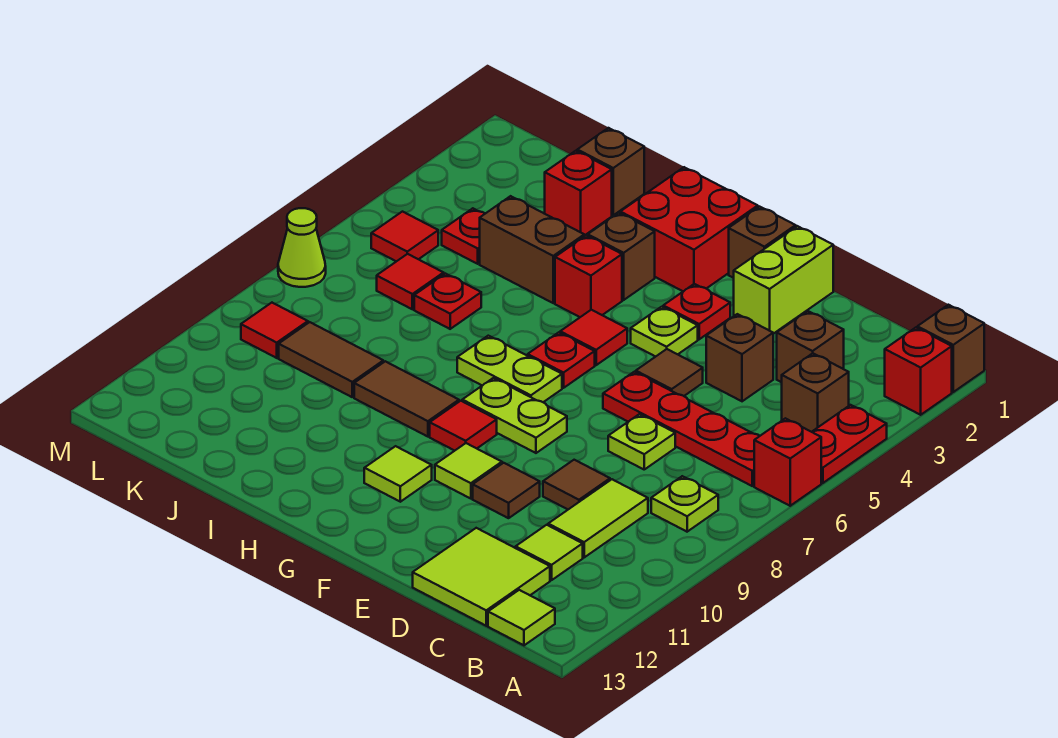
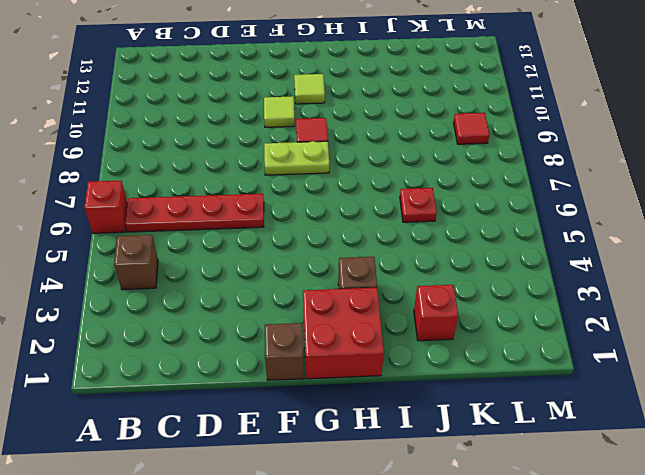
none -> brown brick A1 level 1
none -> red brick A2 level 1
none -> red plate A4:A5 level 1
none -> lime plate B8 level 1

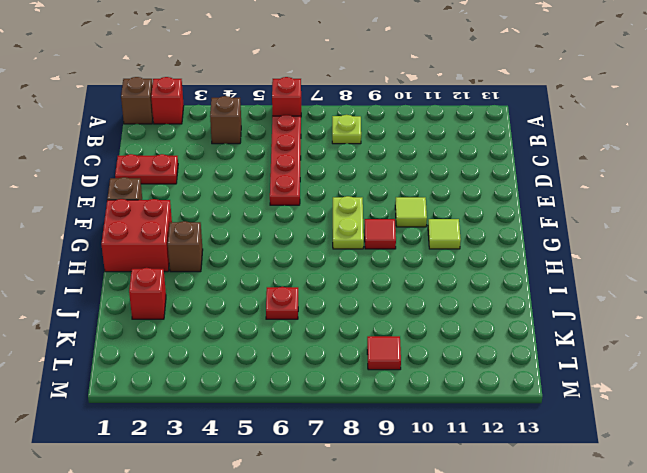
red plate D1:D2 level 1 -> red plate A4:A5 level 1
none -> lime tile B13 level 1
none -> brown brick C3 level 1
none -> lime tile C9:C10 level 1
none -> lime tile C11 level 1

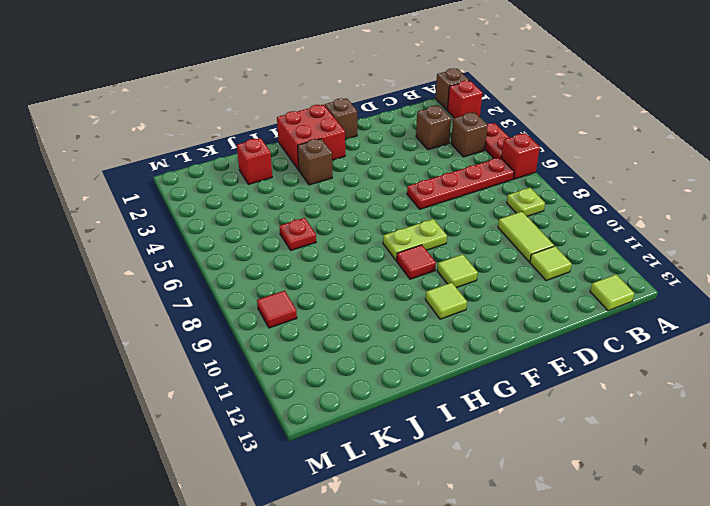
none -> lime tile C12:D13 level 1
none -> brown brick D4 level 1
none -> lime plate D7 level 1
none -> brown tile D9 level 1

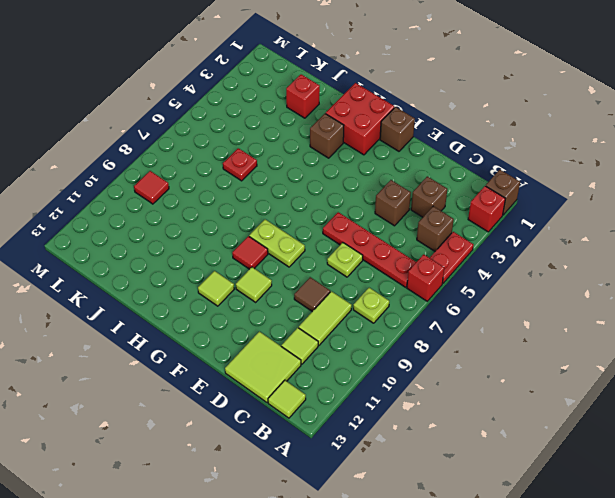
none -> lime brick E1:E2 level 1
none -> brown tile E5 level 1
none -> brown tile E10 level 1
none -> red plate F3 level 1

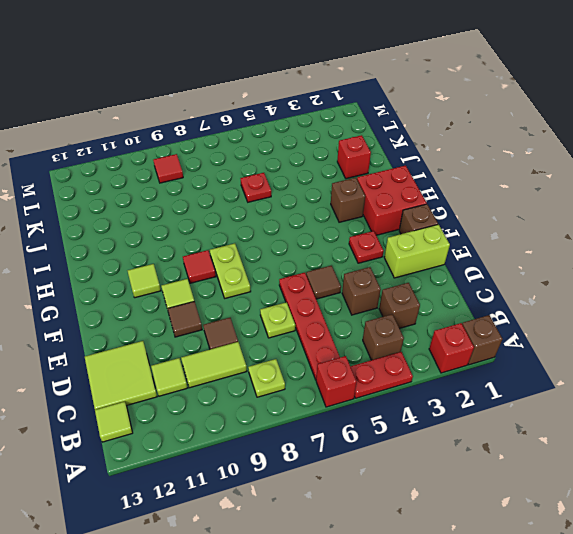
none -> lime plate F4 level 1
none -> red tile G5 level 1
none -> red plate G6 level 1
none -> lime plate G7:H7 level 1

